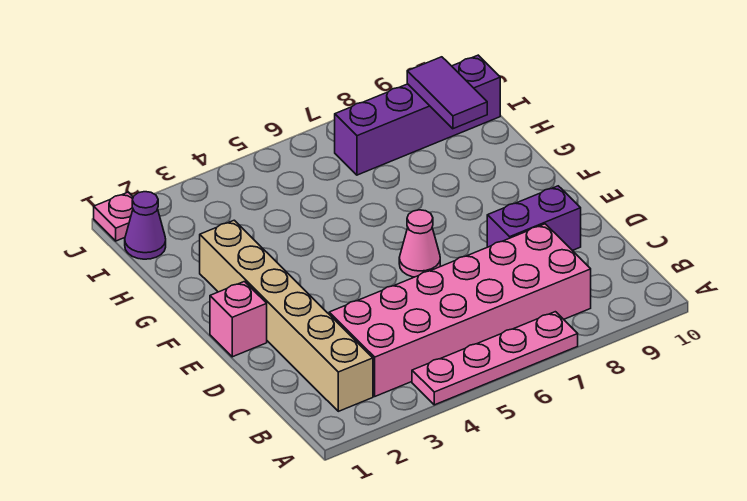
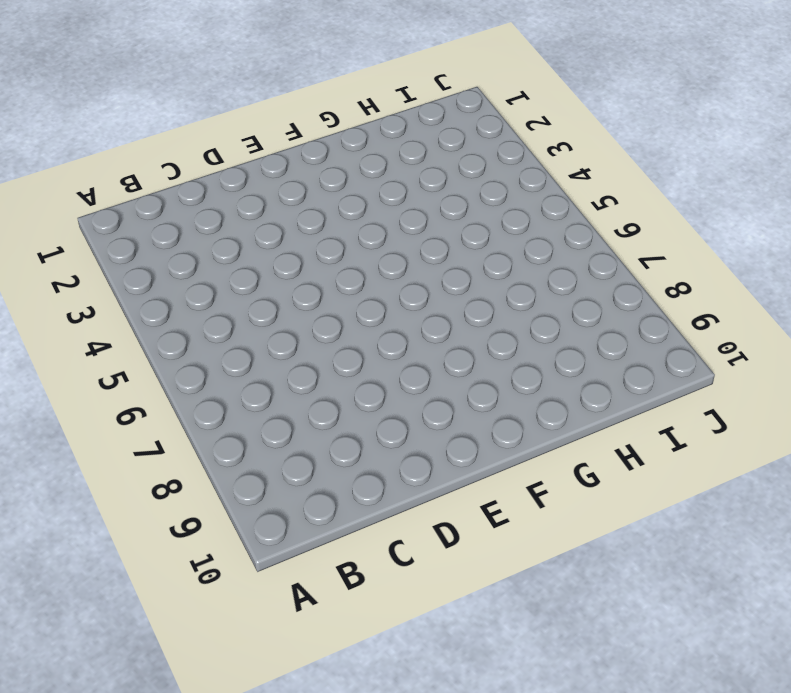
none -> pink plate A4:A7 level 1
none -> tan brick B2:G2 level 1

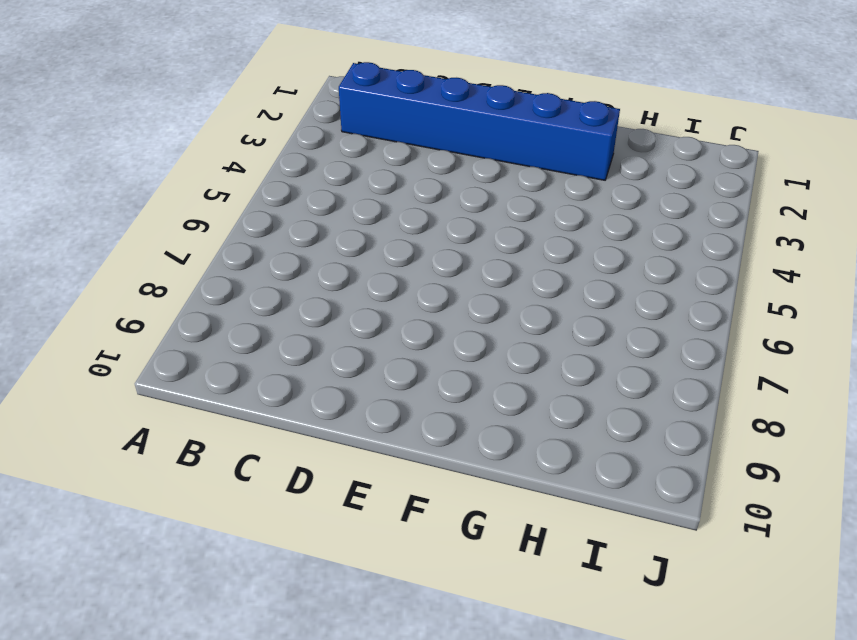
blue brick B2:G2 level 1 -> tan brick B2:G2 level 1
none -> pink plate A4:A7 level 1
none -> pink brick B3:C8 level 1

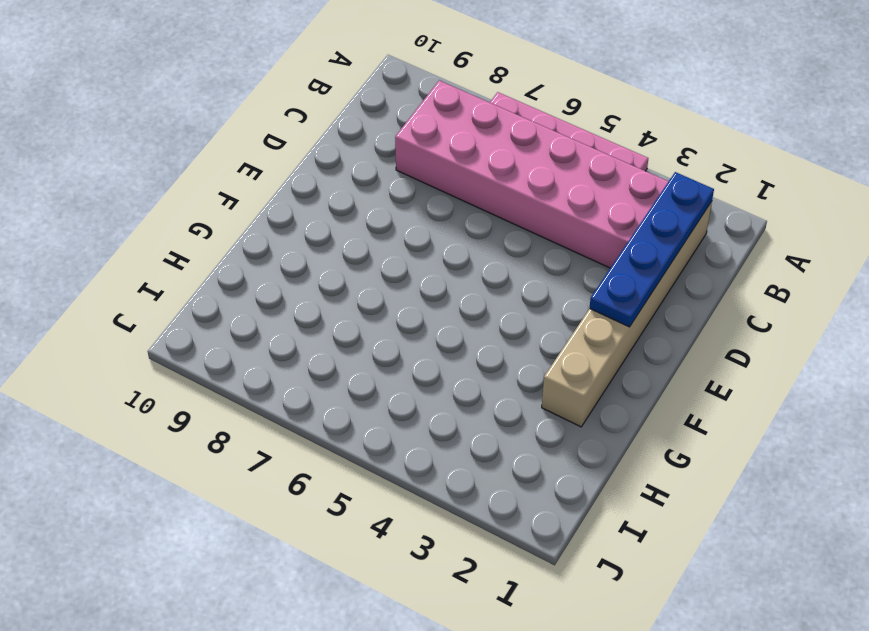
blue plate B2:E2 level 2 -> none
none -> purple brick D8:D9 level 1
none -> pink brick E1 level 1

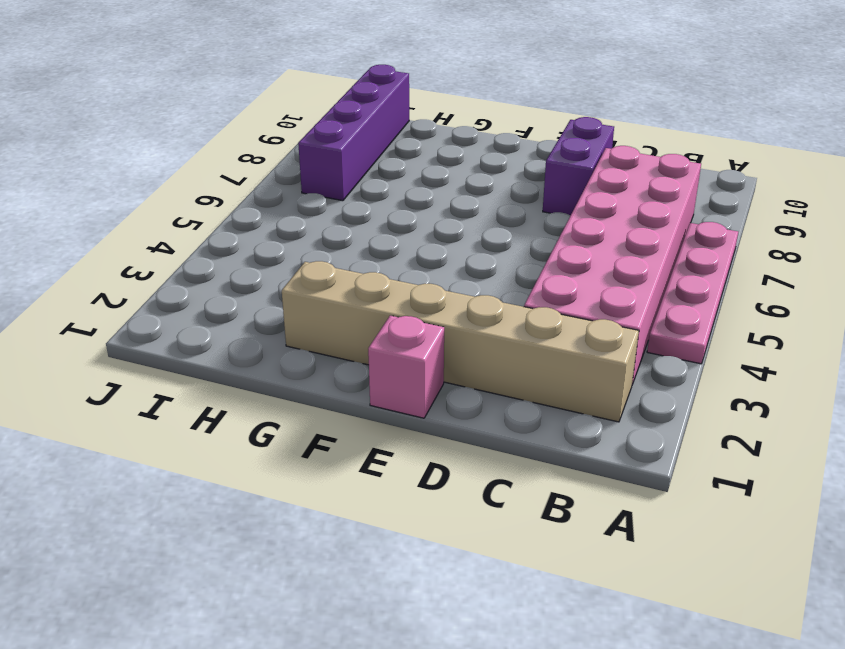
none -> pink cone E6 level 1
none -> purple cone I1 level 1

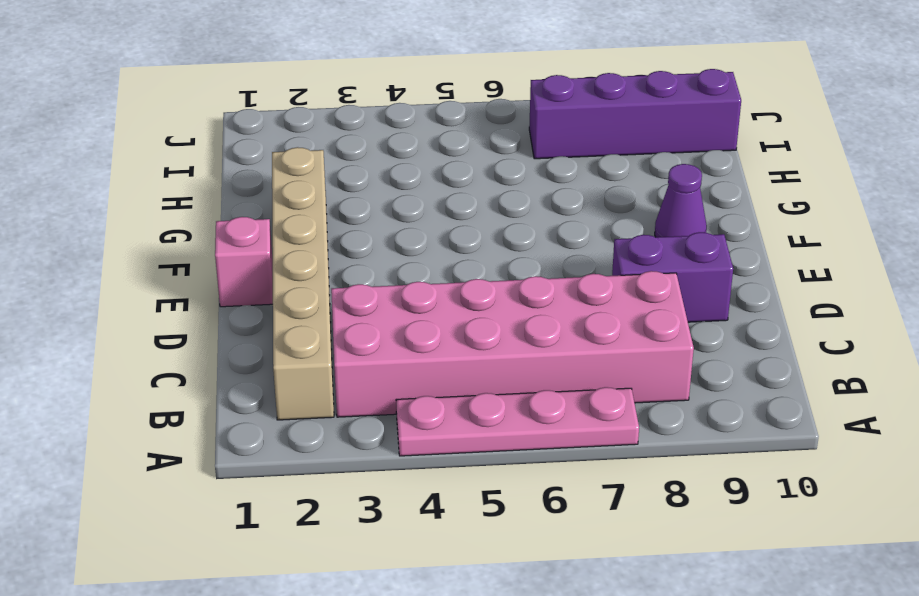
purple cone F9 level 1 -> purple cone I1 level 1
none -> pink cone E6 level 1
none -> pink plate J1 level 1

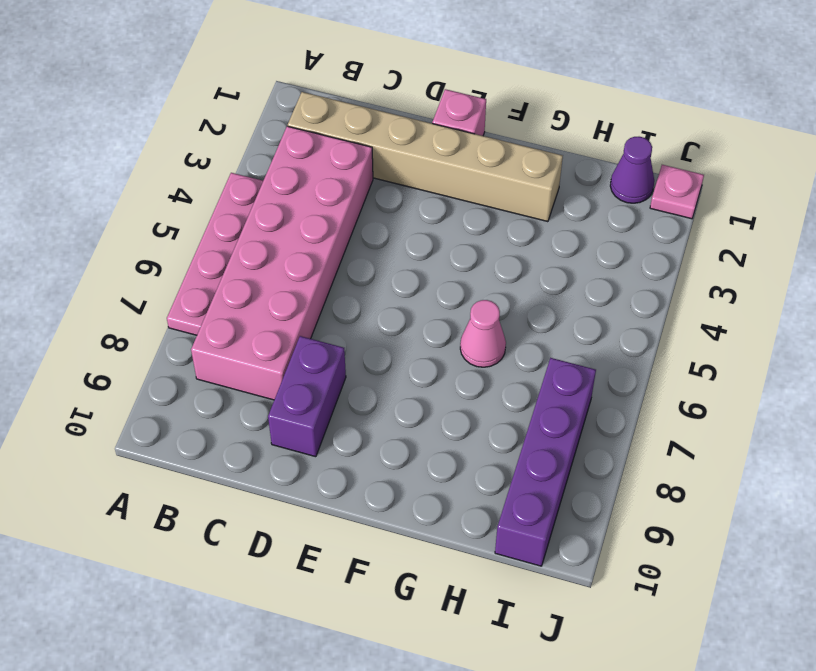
pink cone G6 level 1 -> pink cone E6 level 1
none -> purple tile H9:I9 level 2

